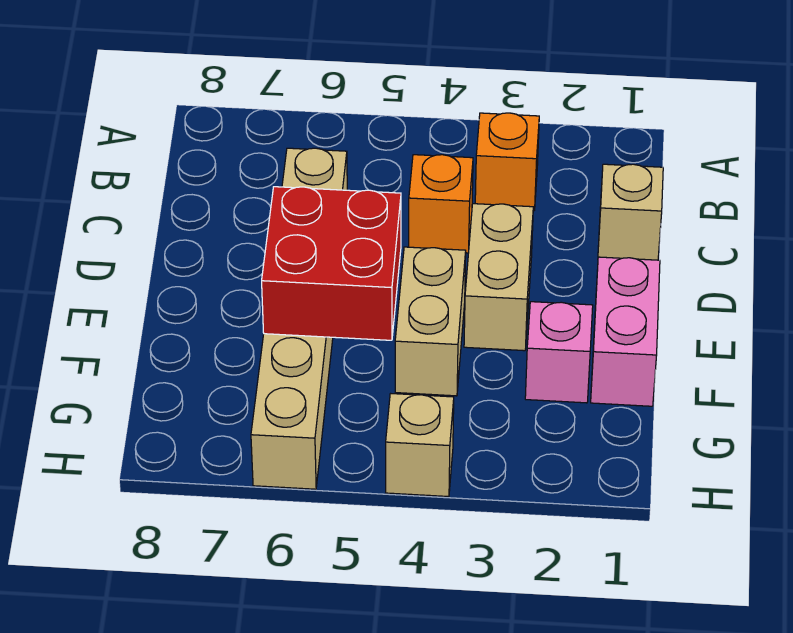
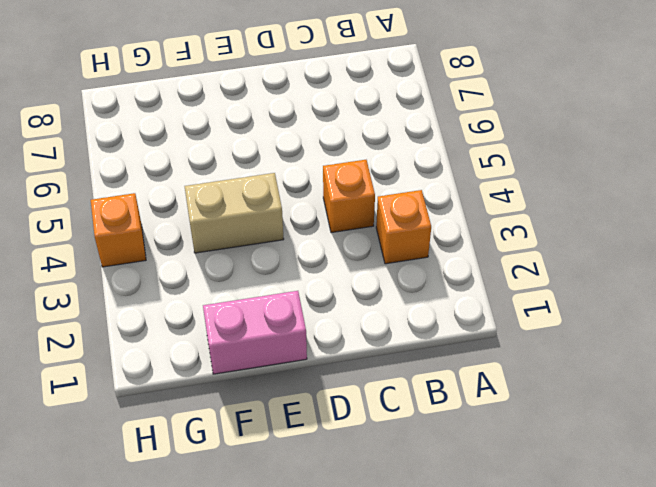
orange brick H4 level 1 -> tan brick H4 level 1
none -> tan brick C1 level 1
none -> tan brick C6:H6 level 1

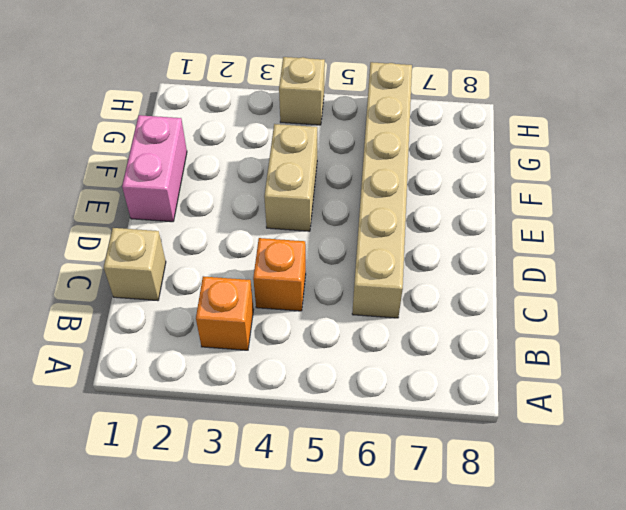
none -> tan brick D3:E3 level 1
none -> pink brick F2 level 1

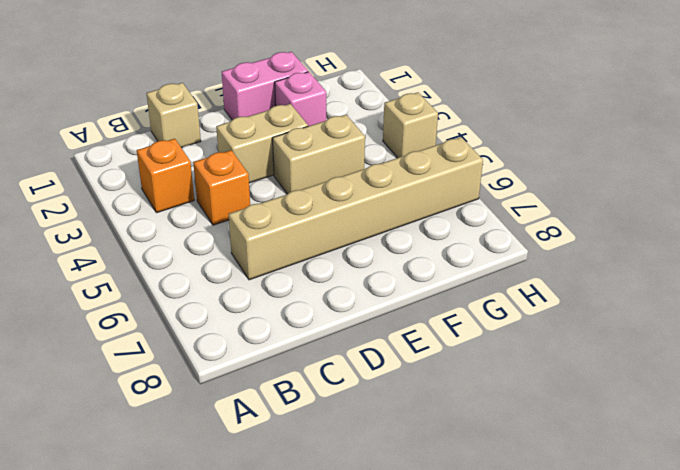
none -> red brick E5:F6 level 2

